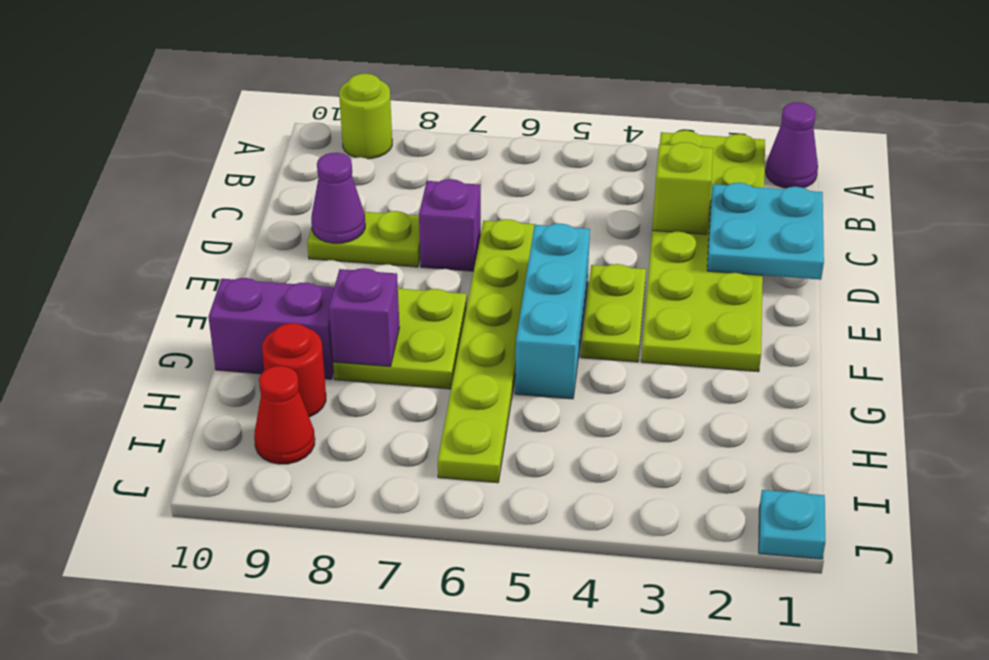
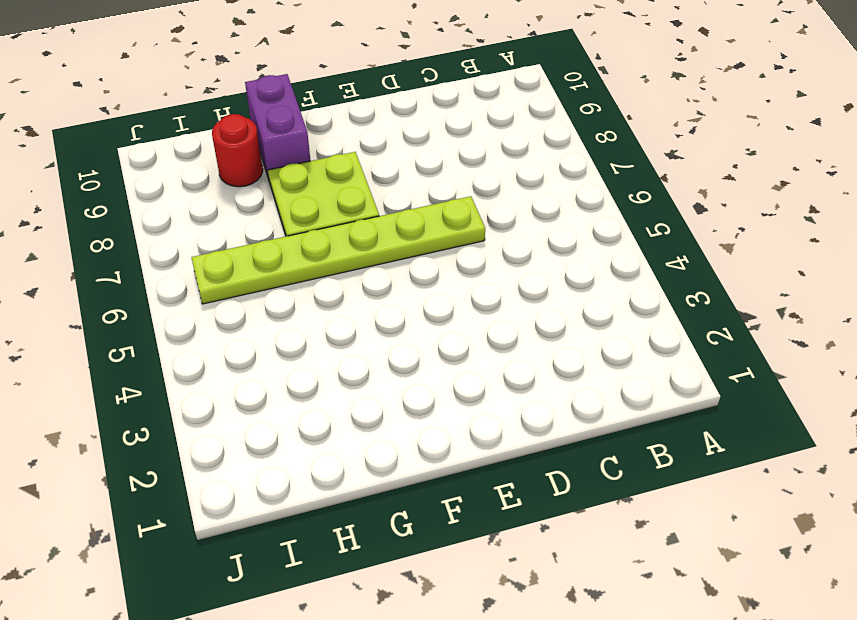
none -> purple cone A1 level 1
none -> lime plate A2:F3 level 1
none -> lime round brick A9 level 1

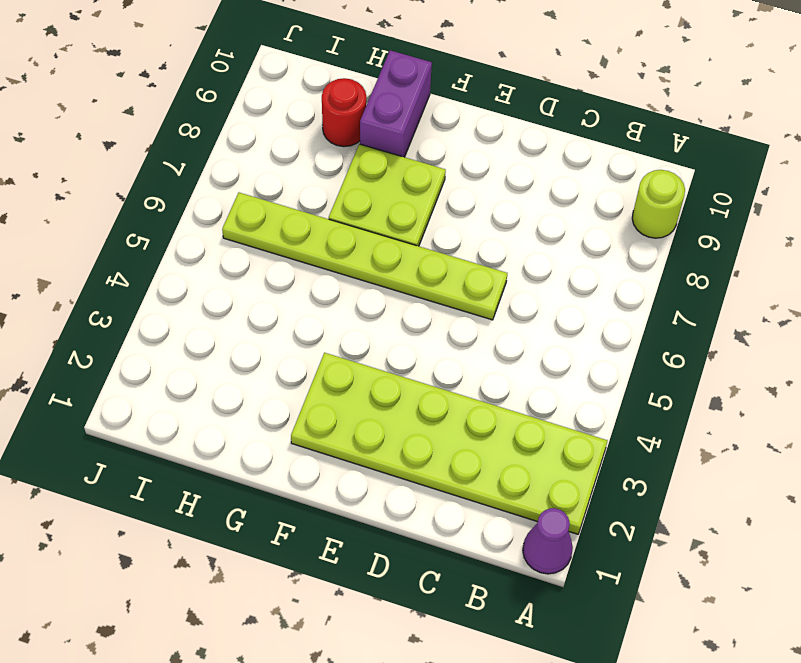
none -> purple brick D7 level 1
none -> lime plate D8:D9 level 1
none -> lime plate E4:F4 level 1

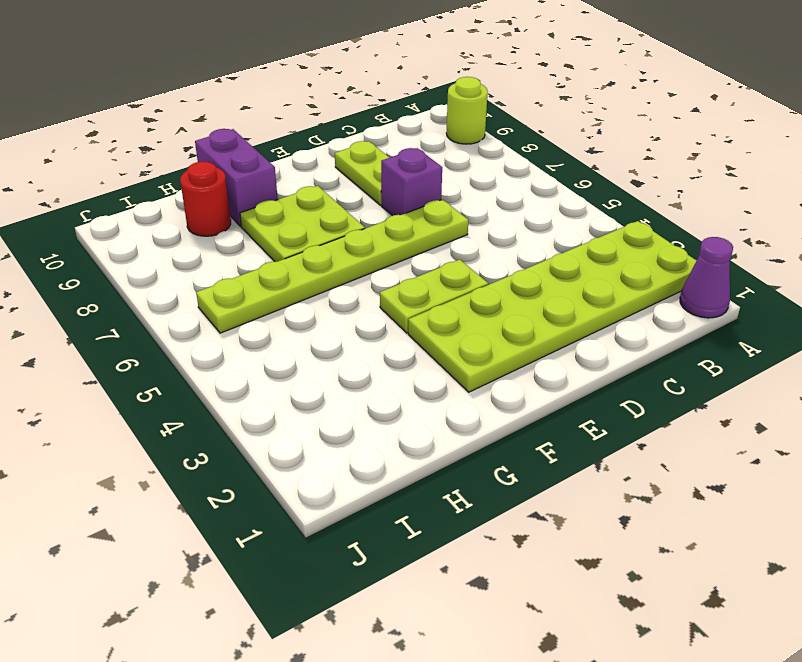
none -> cyan brick E5:G5 level 1
none -> red cone I9 level 1
none -> cyan plate J1 level 1

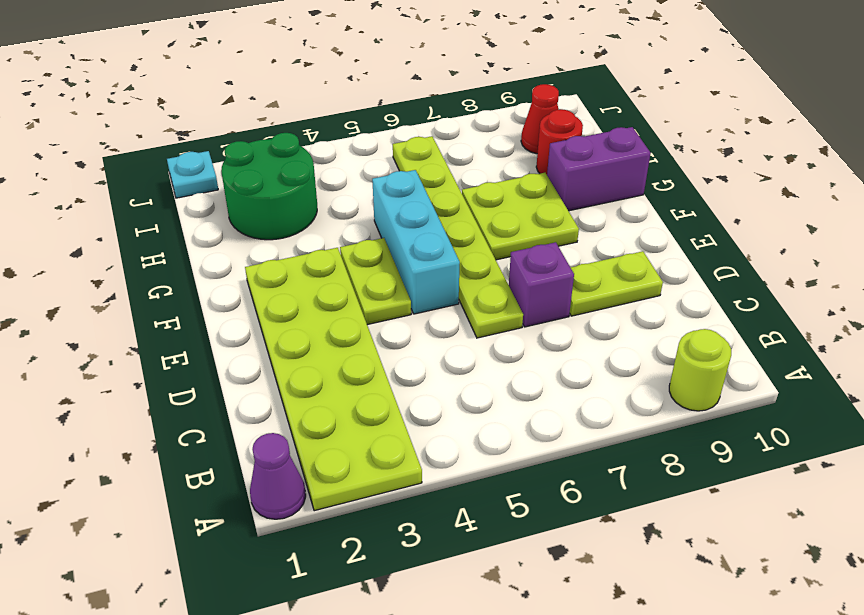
green round brick H2:I3 level 1 -> none
none -> cyan plate C1:D2 level 2
none -> lime brick C3 level 2
none -> purple cone D9 level 2

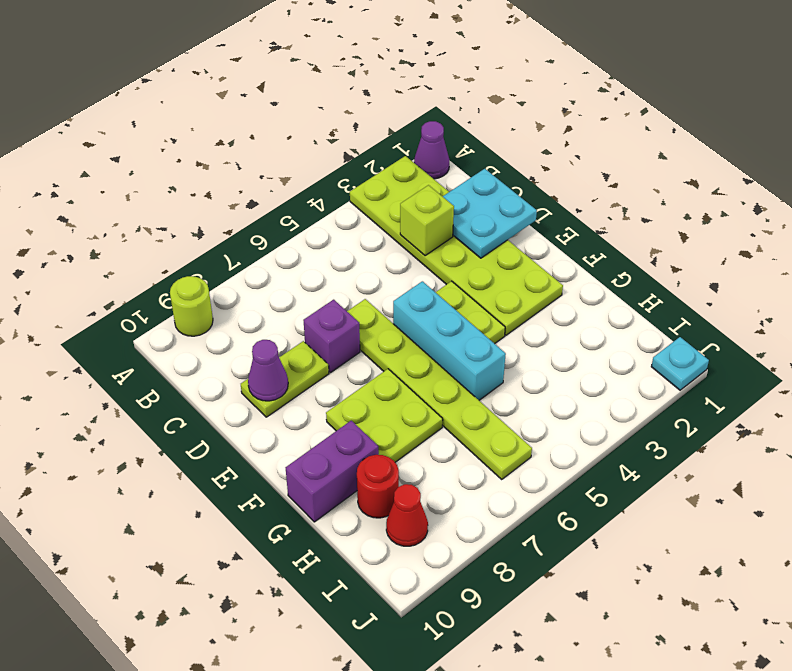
none -> purple brick G8 level 2

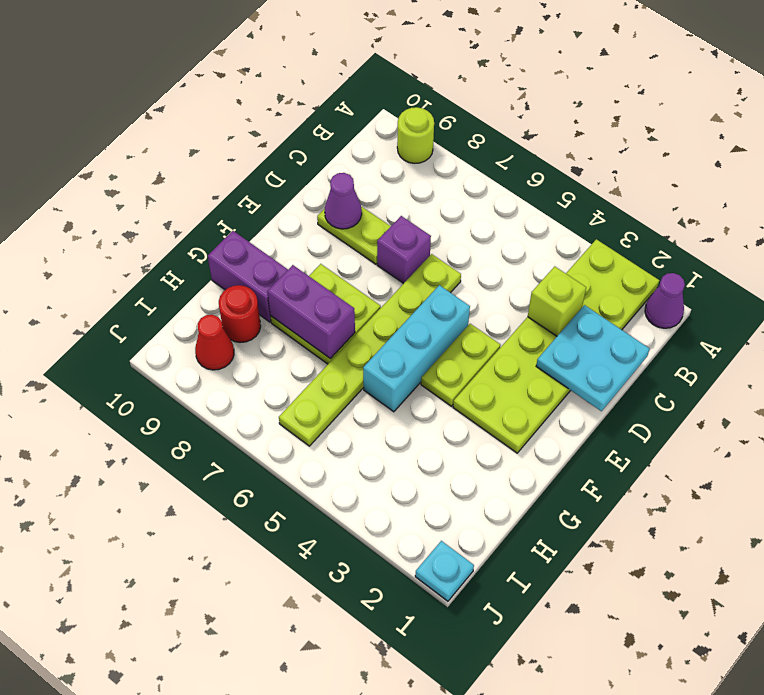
purple brick G7:G8 level 2 -> purple brick G8 level 2

